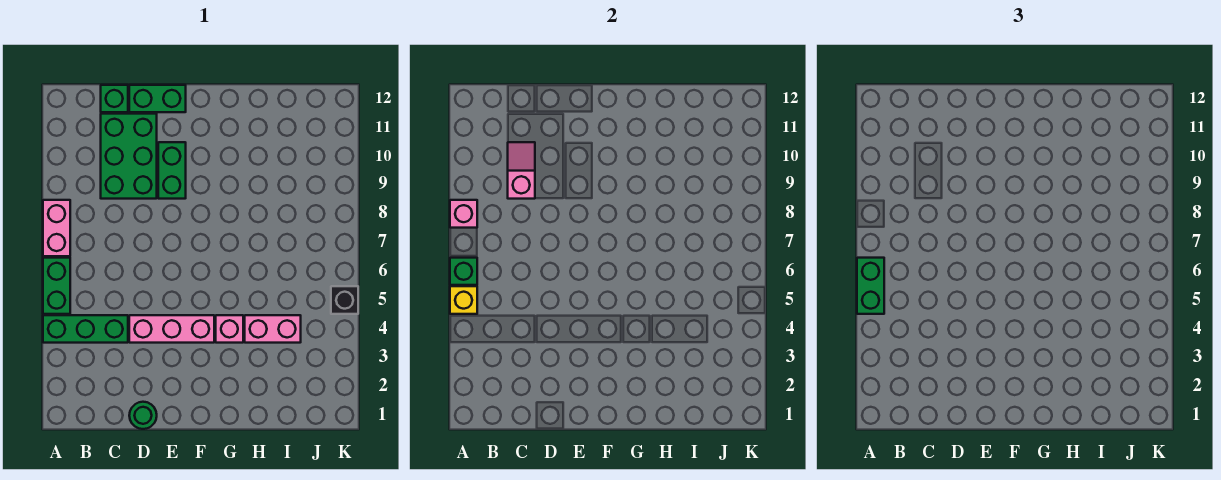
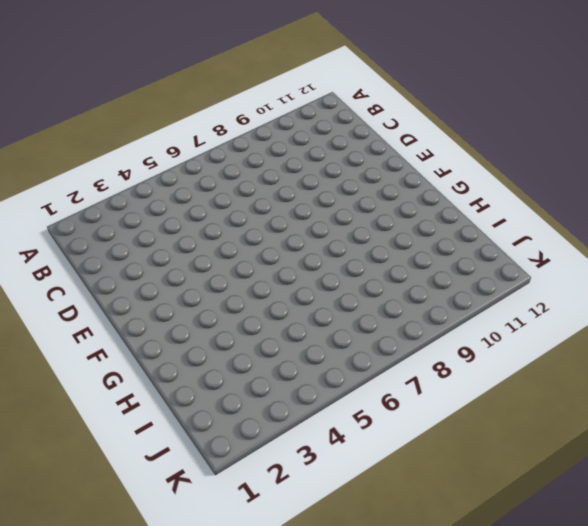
none -> green brick A4:C4 level 1
none -> green brick A5:A6 level 1
none -> pink brick A7:A8 level 1

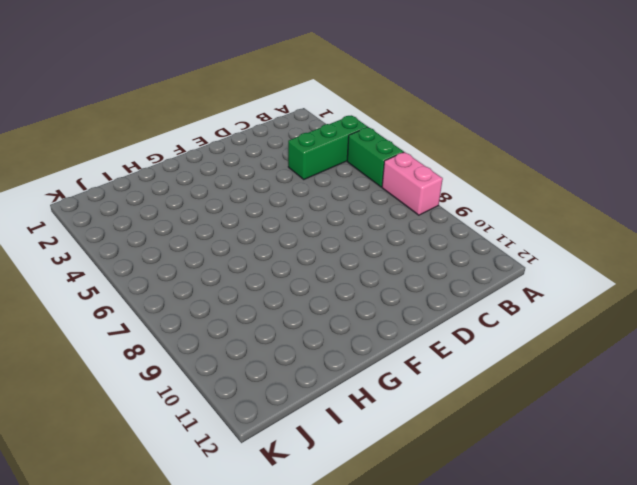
none -> green brick C9:D11 level 1
none -> green brick C12 level 1
none -> green round brick D1 level 1

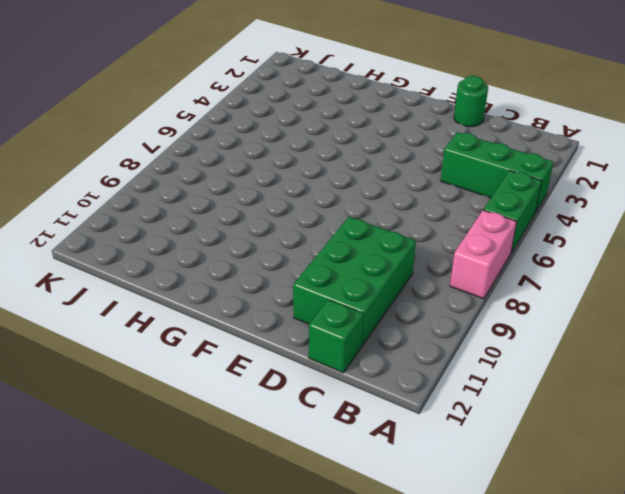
none -> pink brick D4:F4 level 1
none -> green brick D12:E12 level 1
none -> green brick E9:E10 level 1

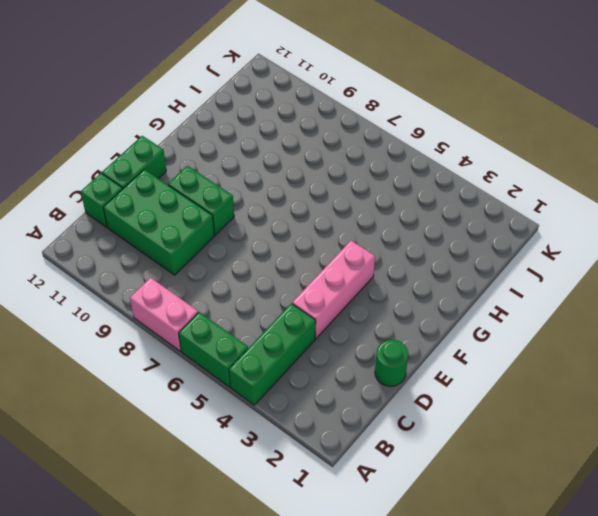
none -> pink brick G4 level 1
none -> pink brick H4:I4 level 1
none -> black brick K5 level 1

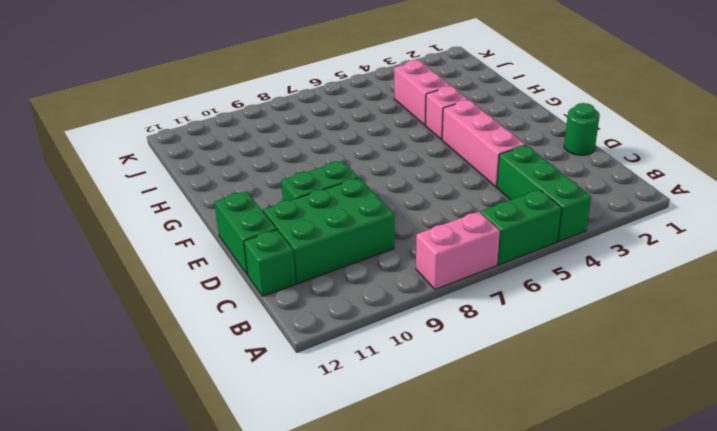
none -> black brick K5 level 1
none -> yellow brick A5 level 2
none -> green brick A6 level 2

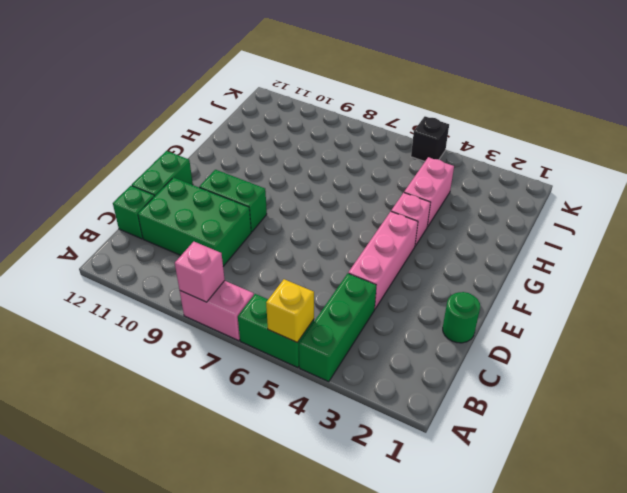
none -> green brick A6 level 2
none -> pink slope C9:C10 level 2 top 9
none -> green brick A5:A6 level 3

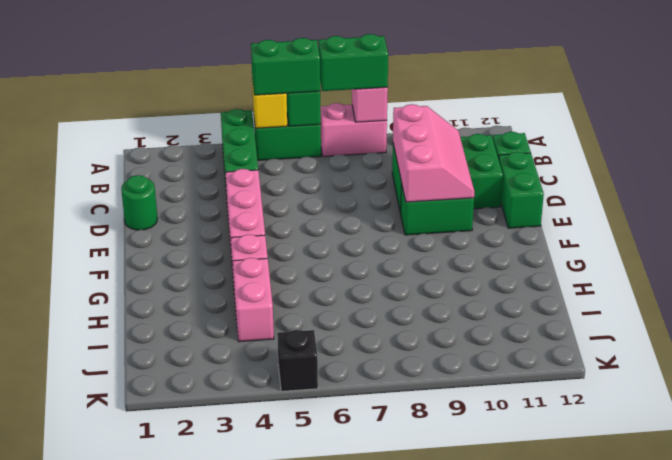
green brick A7:A8 level 3 -> none
pink slope C9:E10 level 2 top 9 -> pink slope C9:C10 level 2 top 9

